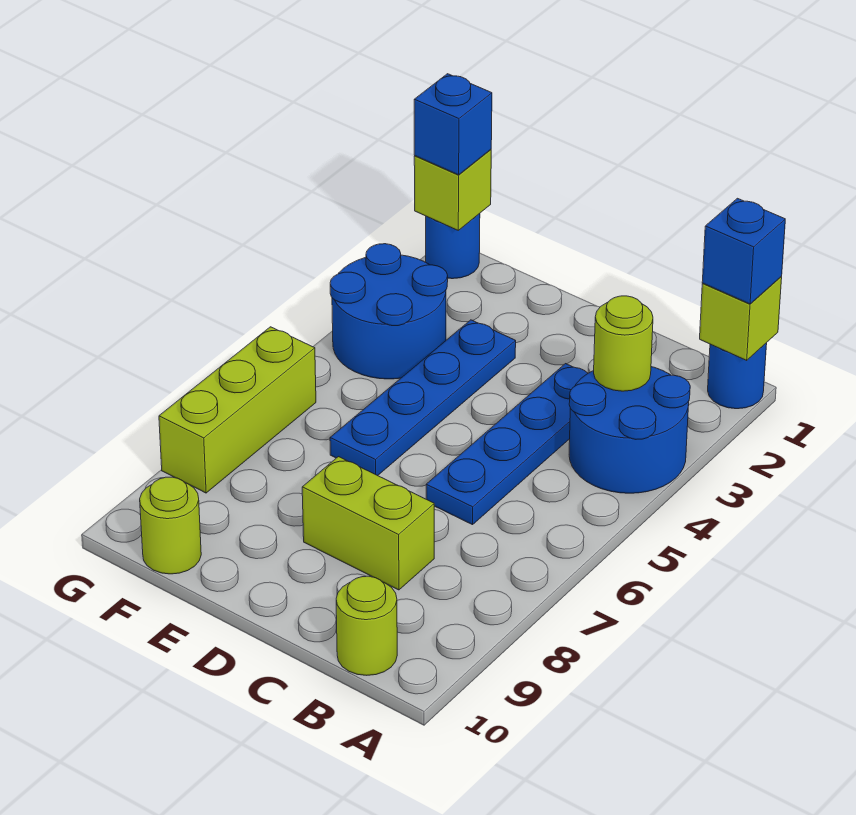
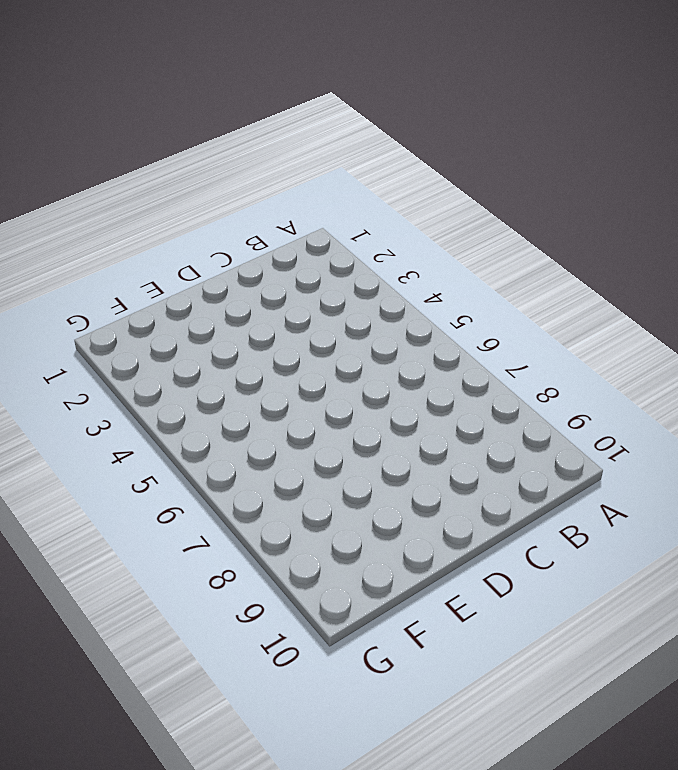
none -> blue round brick A1 level 1
none -> blue round brick A3:B4 level 1
none -> lime round brick B10 level 1

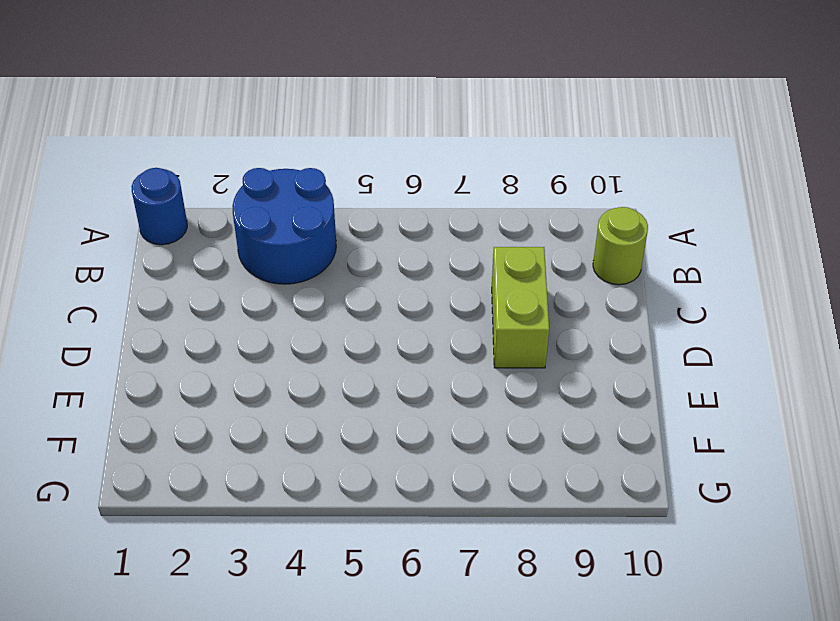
none -> blue plate C3:C6 level 1
none -> blue plate E3:E6 level 1
none -> blue round brick F3:G4 level 1

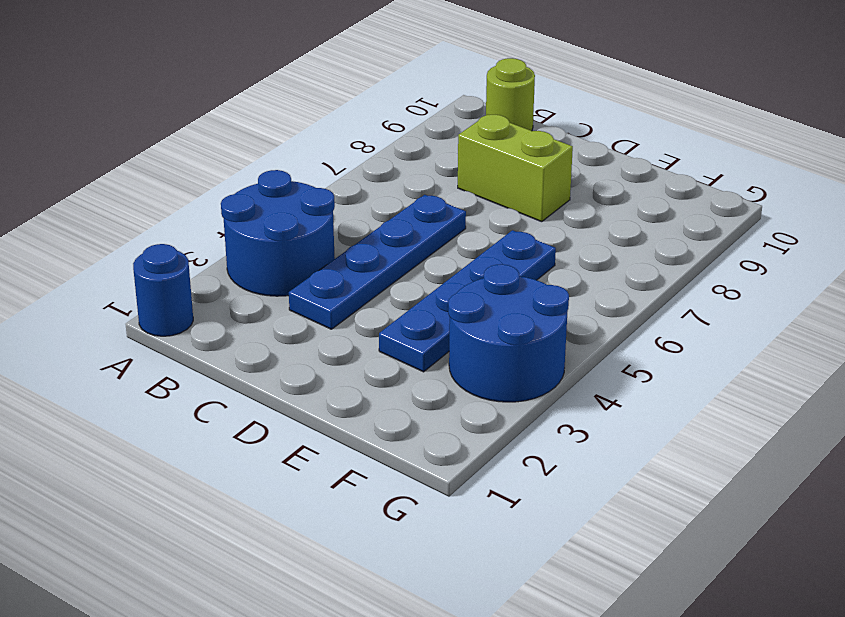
none -> lime round brick F10 level 1
none -> blue round brick G1 level 1
none -> lime brick G6:G8 level 1

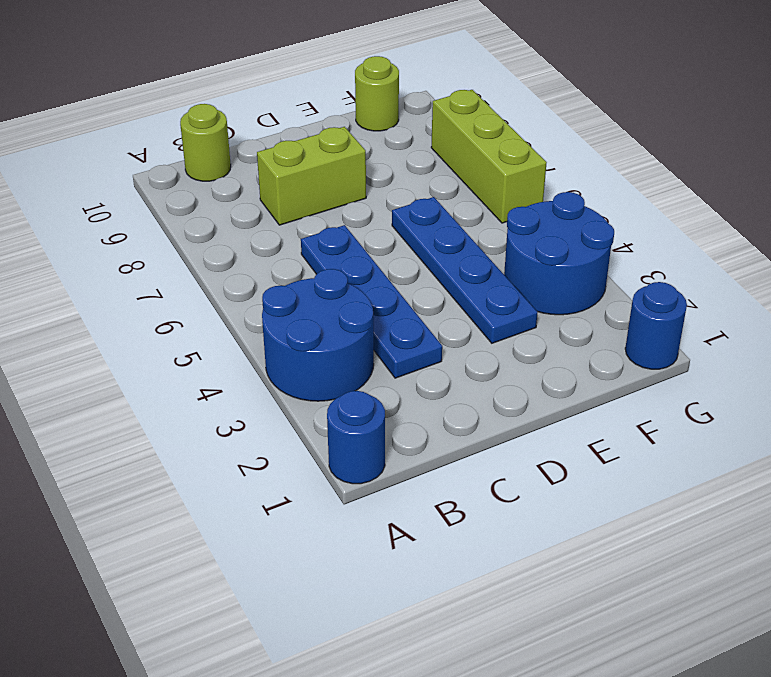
none -> lime brick A1 level 2
none -> lime round brick B3 level 2
none -> lime brick G1 level 2

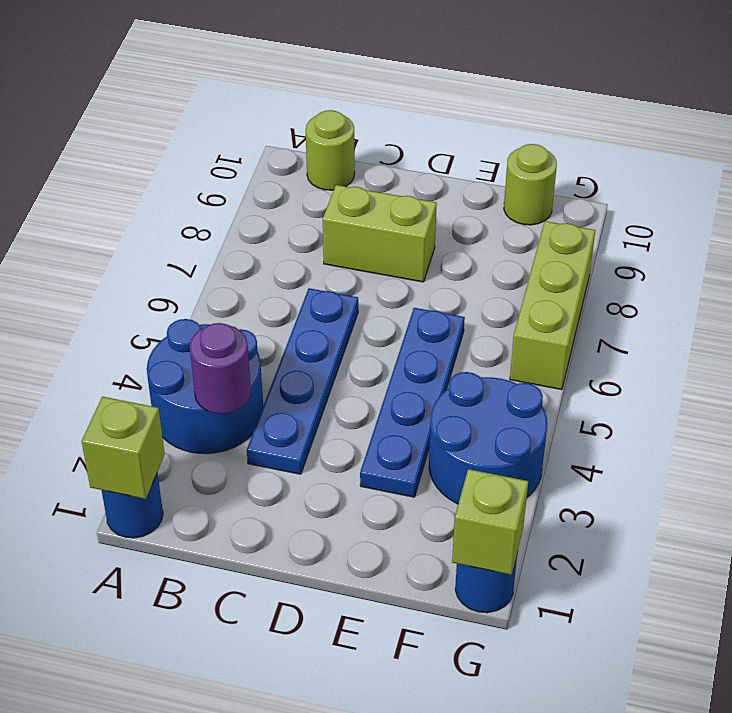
purple round brick B3 level 2 -> lime round brick B3 level 2
none -> blue brick A1 level 3
none -> blue brick G1 level 3

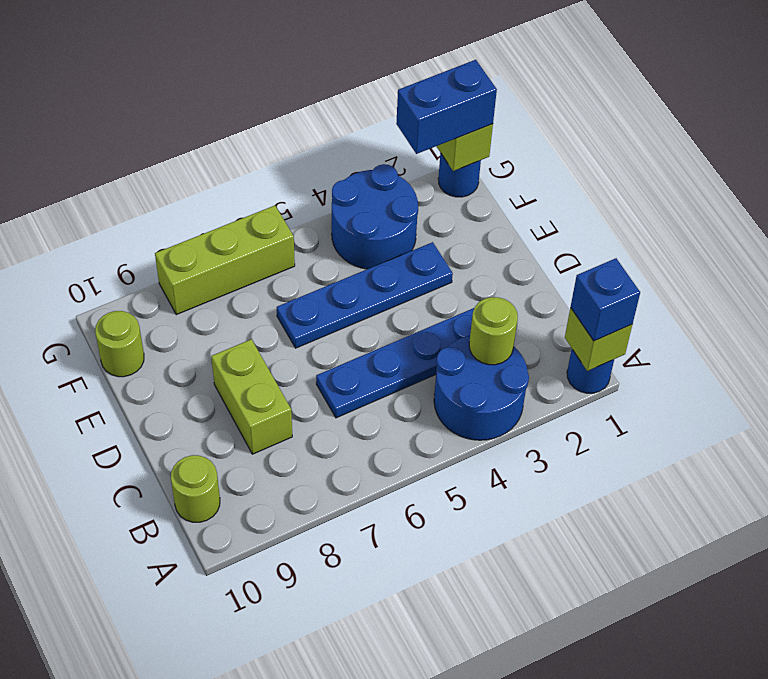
blue brick G1:G2 level 3 -> blue brick G1 level 3

